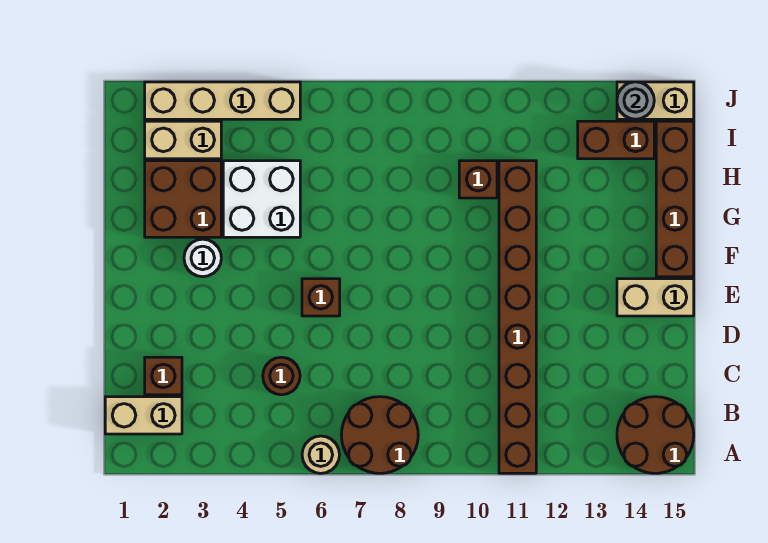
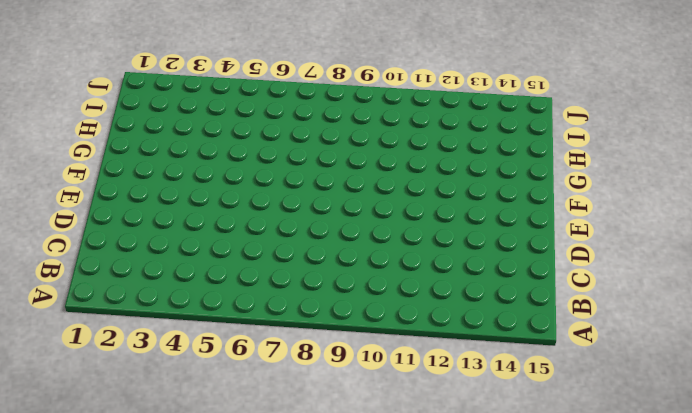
none -> tan round brick A6 level 1
none -> brown round brick A7:B8 level 1
none -> brown brick A11:H11 level 1

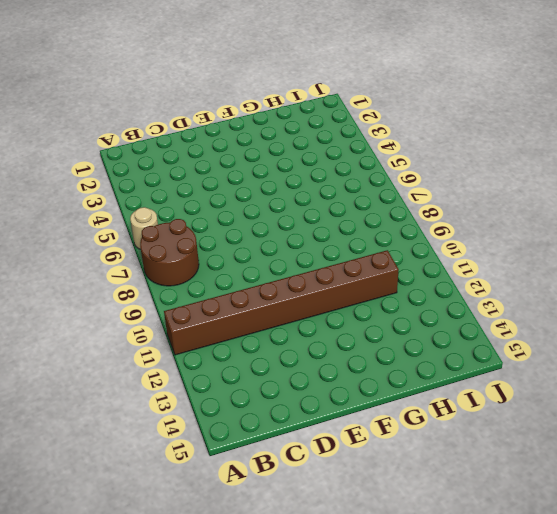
none -> brown round brick A14:B15 level 1
none -> tan brick B1:B2 level 1
none -> brown brick C2 level 1

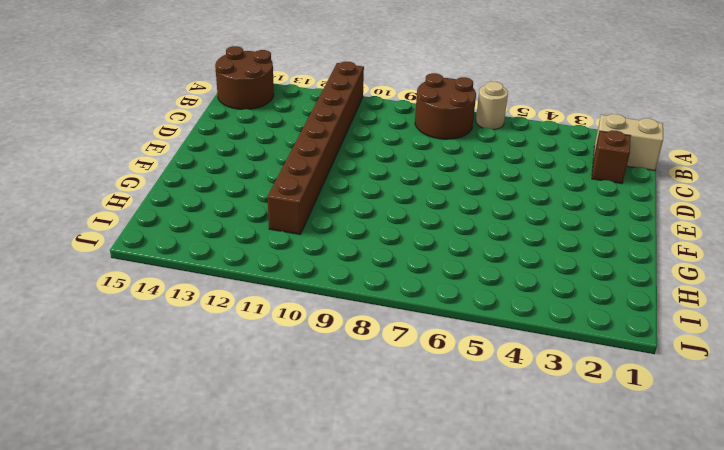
none -> brown round brick C5 level 1
none -> brown brick E6 level 1
none -> tan brick E14:E15 level 1

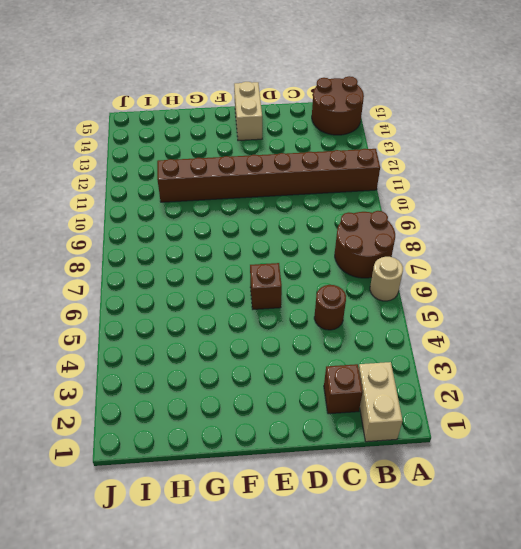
none -> white round brick F3 level 1
none -> brown brick F15:I15 level 1
none -> brown brick G2:H3 level 1

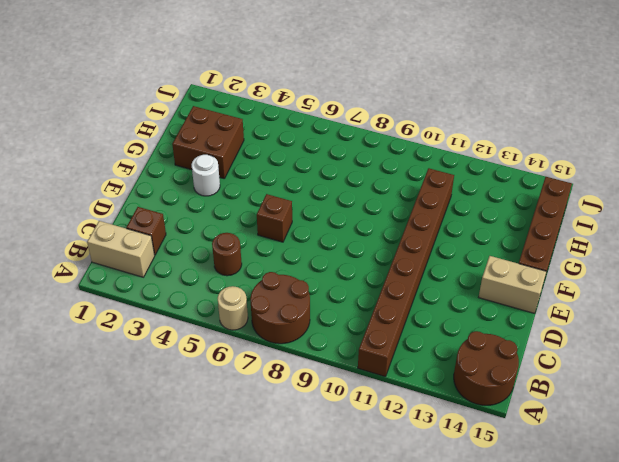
none -> white brick G4:H5 level 1
none -> brown brick H10 level 1
none -> tan brick I2:I3 level 1

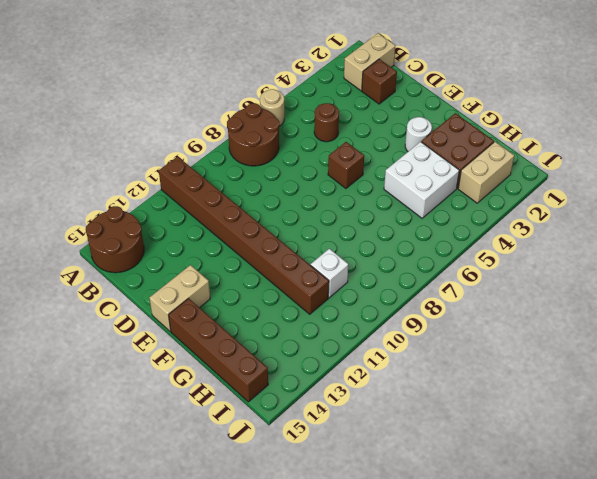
white brick H10 level 1 -> brown brick H10 level 1
none -> brown brick I13:I14 level 1
none -> tan brick J2:J5 level 1
none -> tan brick J14:J15 level 1

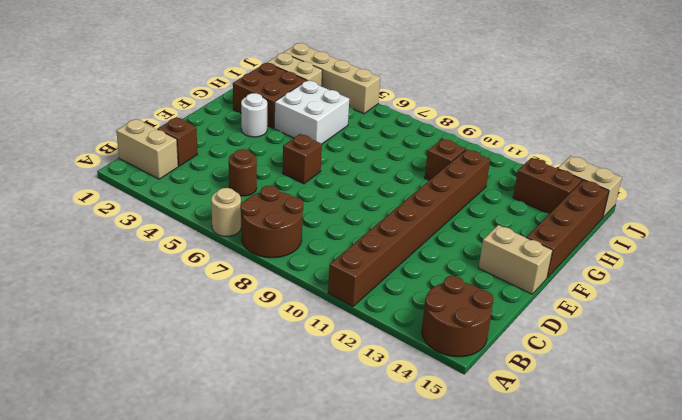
none -> grey round brick J14 level 2

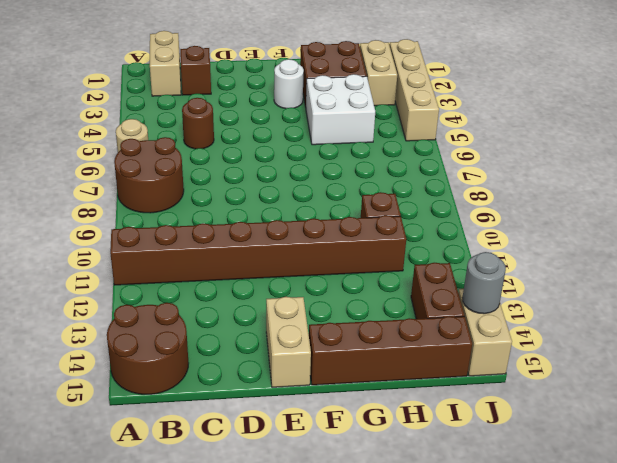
none -> brown brick E6 level 1

